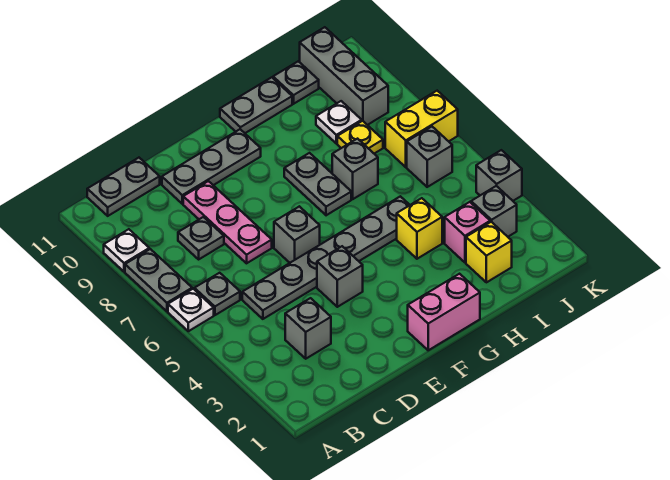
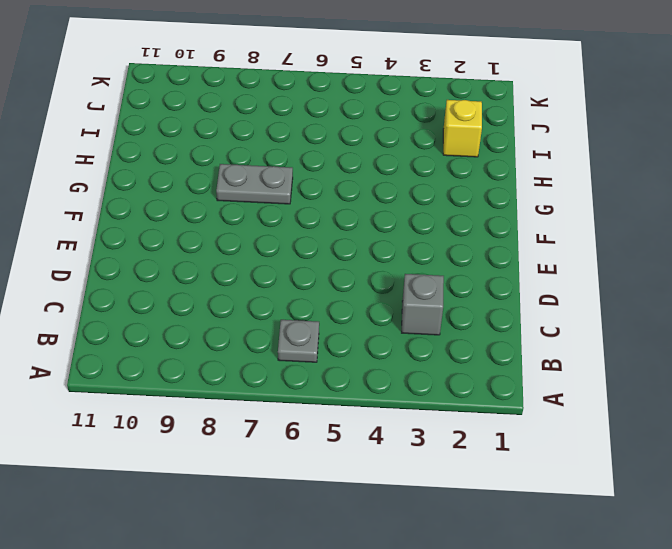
none -> white plate A6 level 1
none -> grey plate A7:A8 level 1
none -> white plate A9 level 1

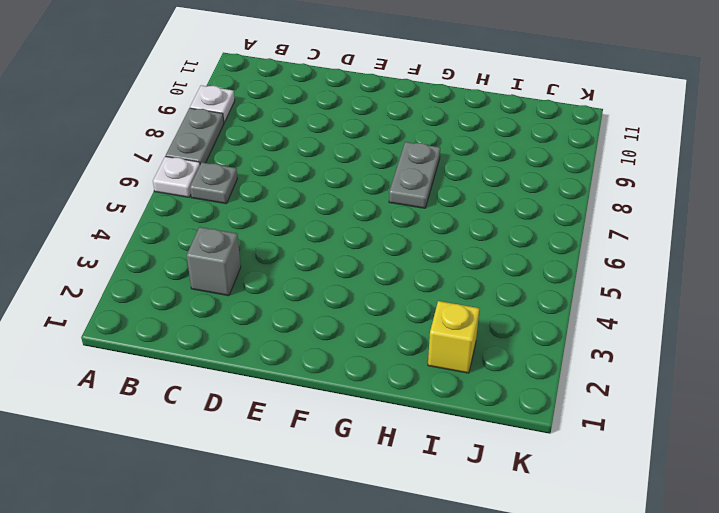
none -> grey plate B11:C11 level 1
none -> grey plate C5:H5 level 1
none -> grey plate C8 level 1

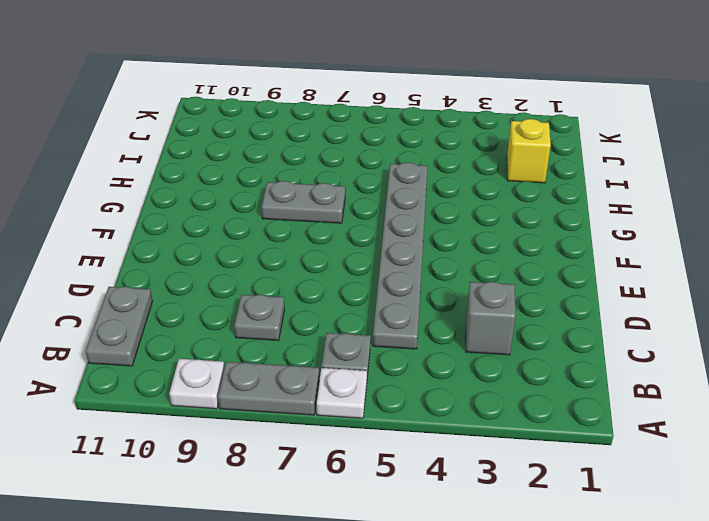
none -> pink plate D7:D9 level 1
none -> grey plate D10:F10 level 1
none -> grey brick E4 level 1

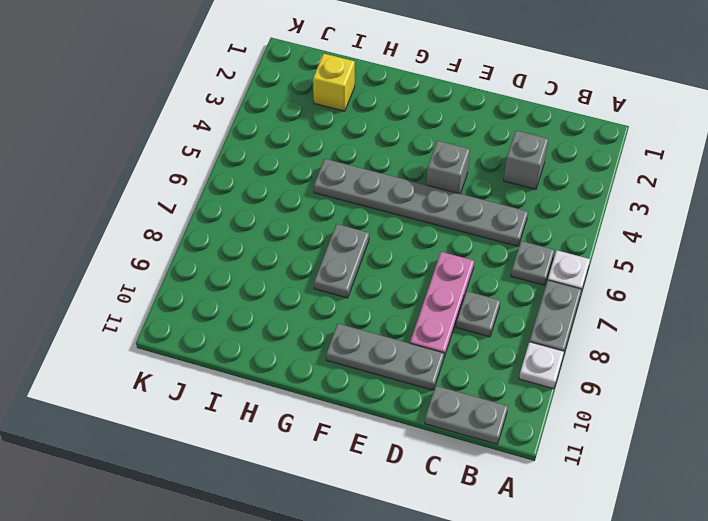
none -> grey brick E6 level 1
none -> pink brick F1:G1 level 1
none -> grey plate G11:H11 level 1

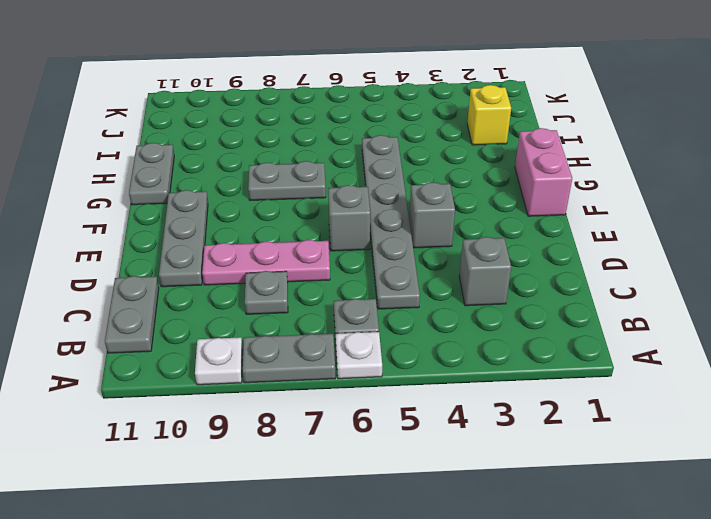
none -> yellow brick H4 level 1
none -> grey brick H7 level 1
none -> pink brick I3 level 1

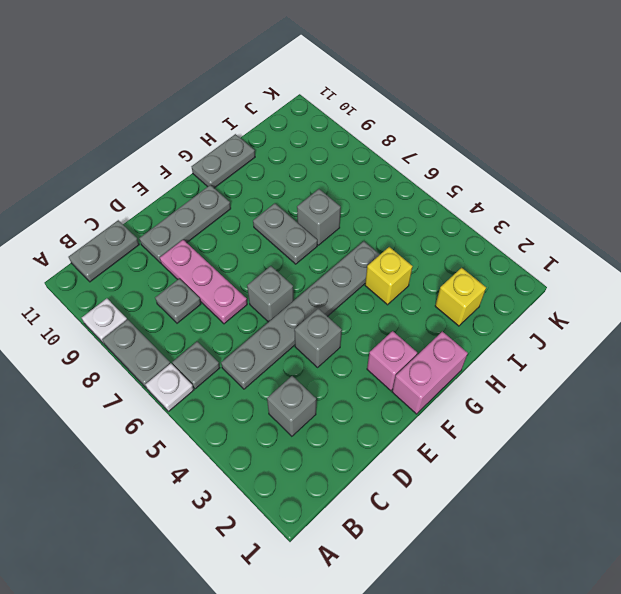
pink brick F2 level 1 -> pink brick I3 level 1
none -> yellow plate I8 level 1
none -> white plate I9 level 1
none -> grey plate I11 level 1

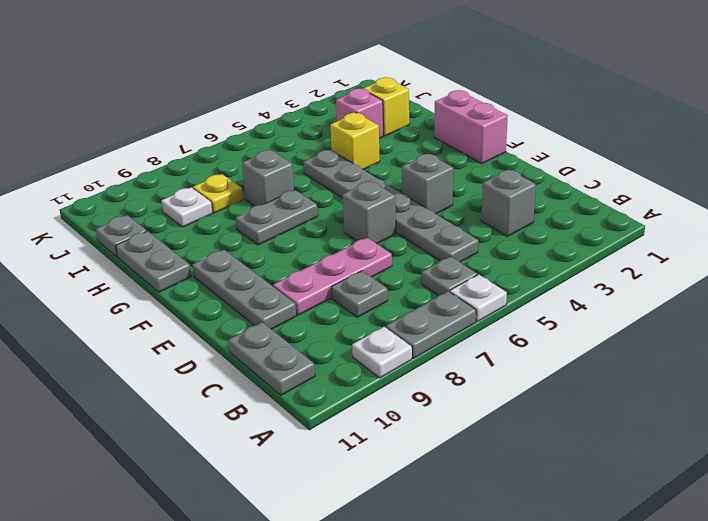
none -> grey brick J3 level 1
none -> grey brick J6 level 1
none -> yellow brick J7:K7 level 1

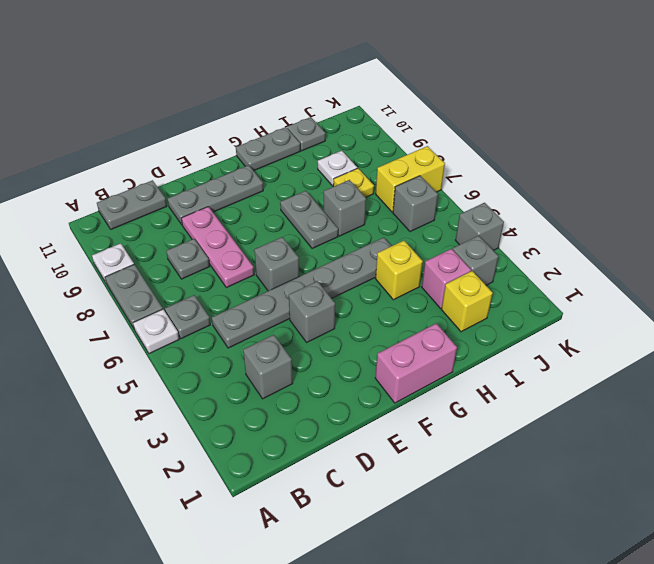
none -> grey brick J9:J11 level 1

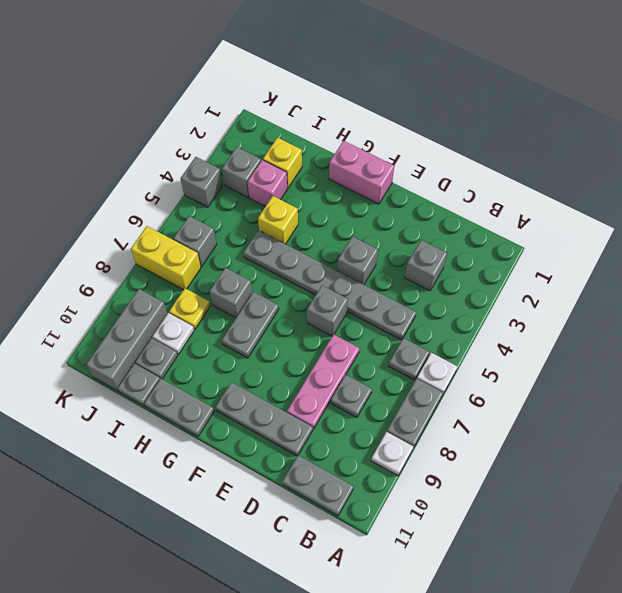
grey plate I10 level 1 -> none

